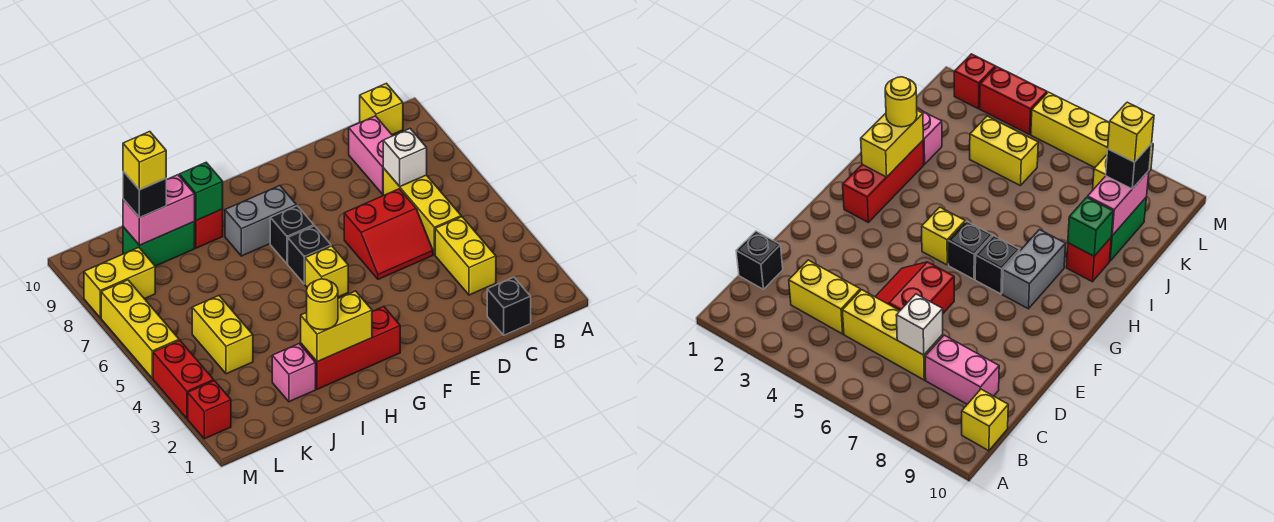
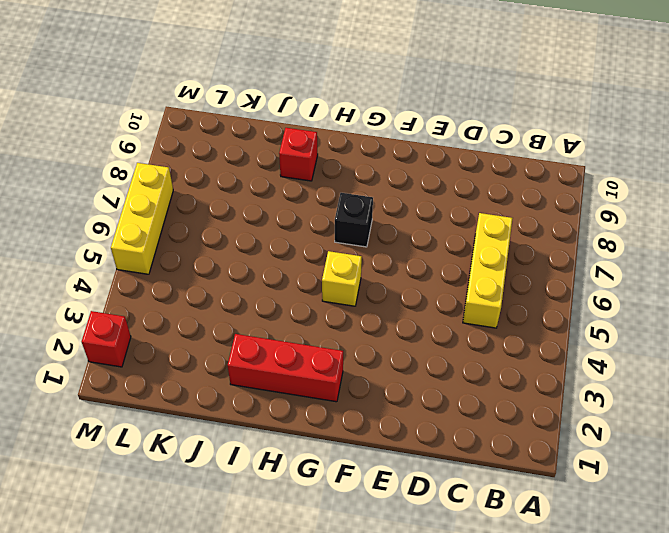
none -> yellow brick B10 level 1
none -> black brick C1 level 1
none -> yellow brick C3:C4 level 1

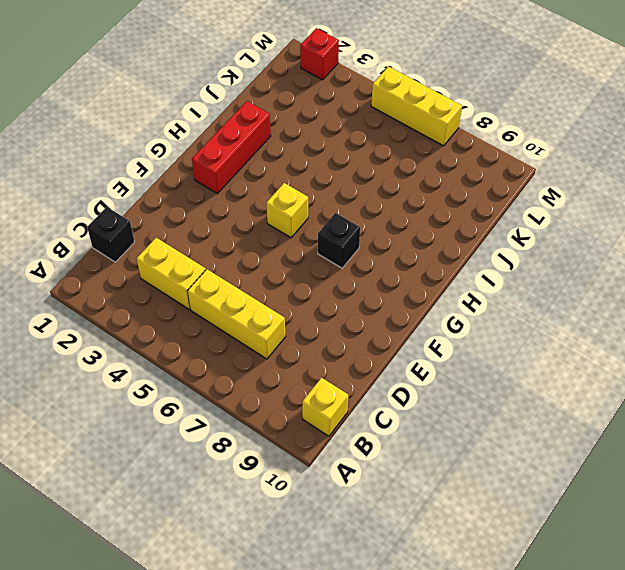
none -> pink brick C8:C9 level 1
none -> red slope D5:E6 level 1 top 6
none -> black brick G6 level 1

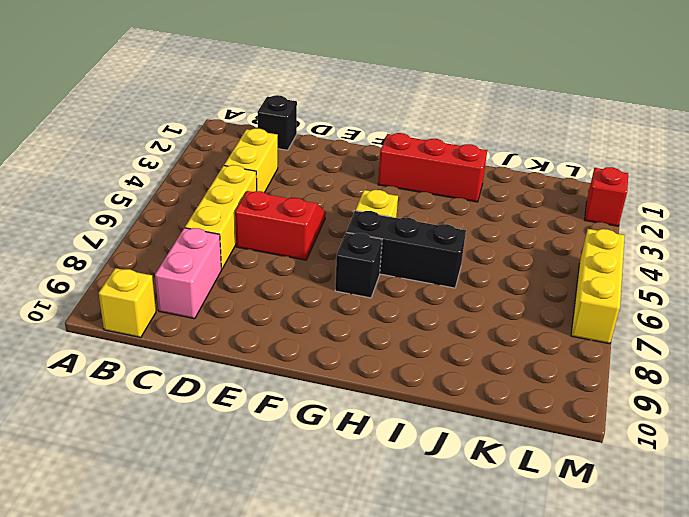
black brick G6:I6 level 1 -> black brick G6 level 1
none -> grey brick G8:H8 level 1
none -> red brick I9 level 1
none -> pink brick J2 level 1

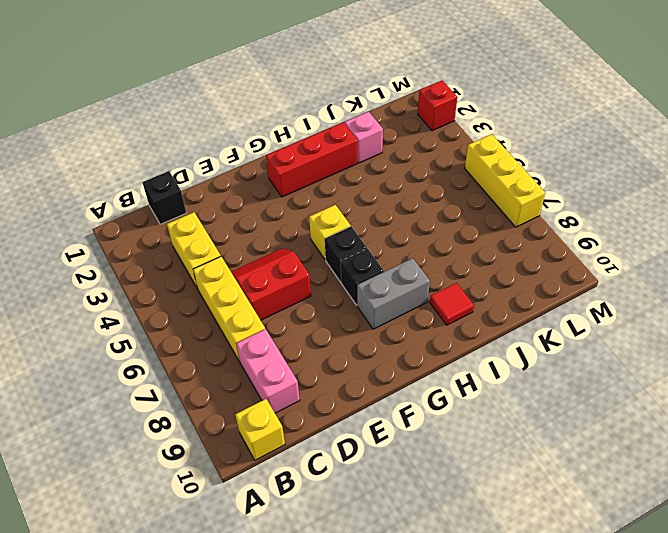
red tile I9 level 1 -> red brick I9 level 1
none -> green brick J9:K9 level 1
none -> yellow brick K4:K5 level 1
none -> yellow brick L8:M8 level 1

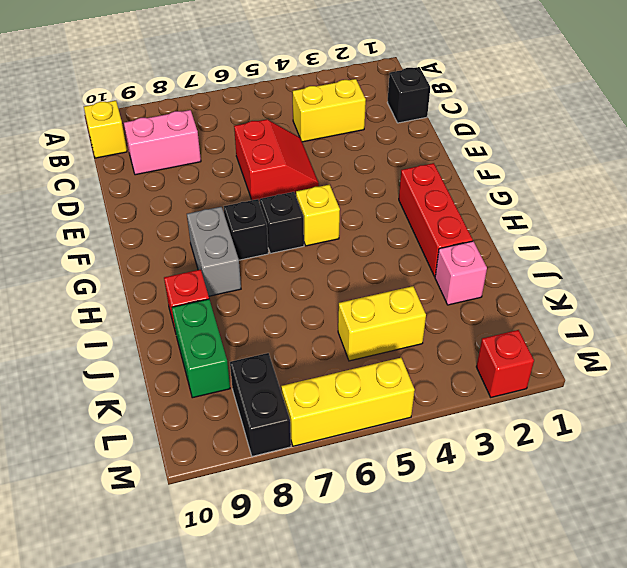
black brick L8:M8 level 1 -> yellow brick L8:M8 level 1
none -> yellow brick C5:C7 level 1
none -> red brick M3:M4 level 1
none -> white brick C7 level 2

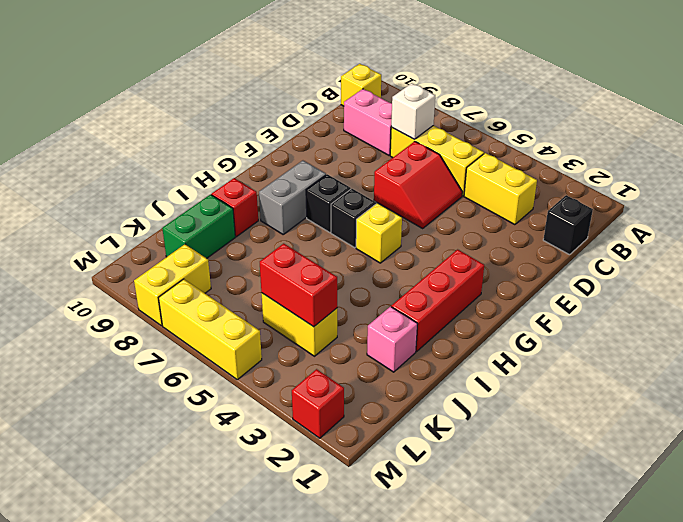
red brick K4:K5 level 2 -> red brick M3:M4 level 1
none -> yellow brick H2:I2 level 2
none -> green brick I9 level 2
none -> pink brick J9:K9 level 2

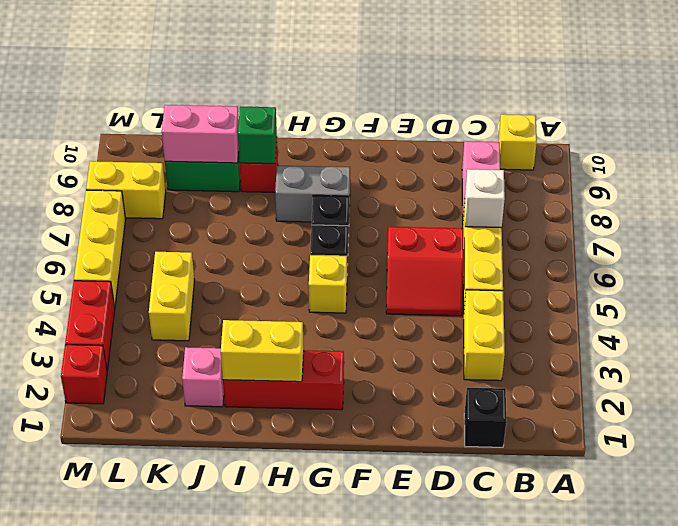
none -> yellow round brick I2 level 3
none -> black brick K9 level 3
none -> yellow brick K9 level 4

